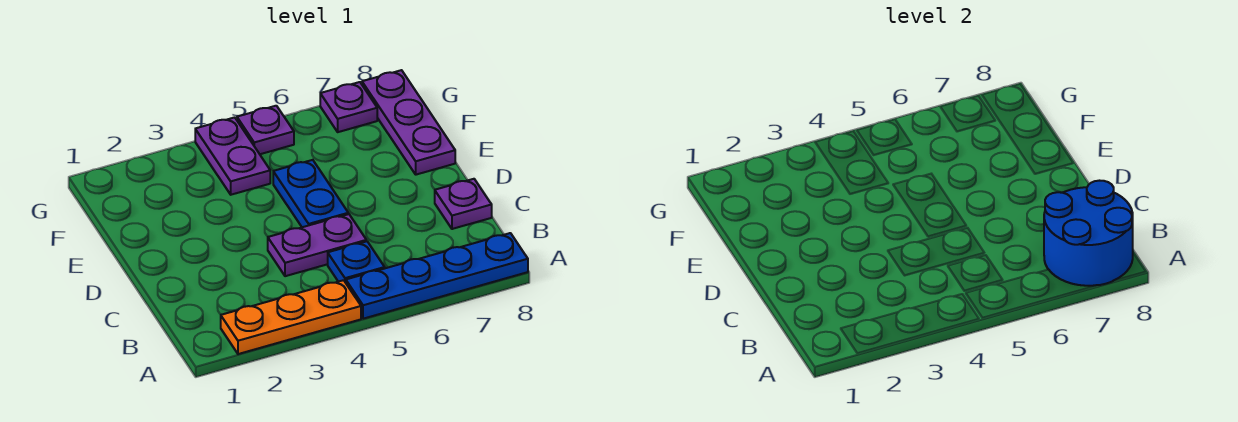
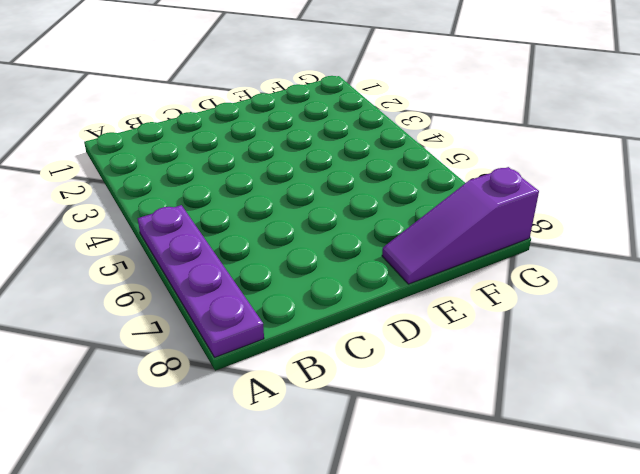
purple plate A5:A8 level 1 -> blue plate A5:A8 level 1
purple slope E8:G8 level 1 top G -> purple plate E8:G8 level 1
none -> orange plate A2:A4 level 1
none -> blue plate B5 level 1

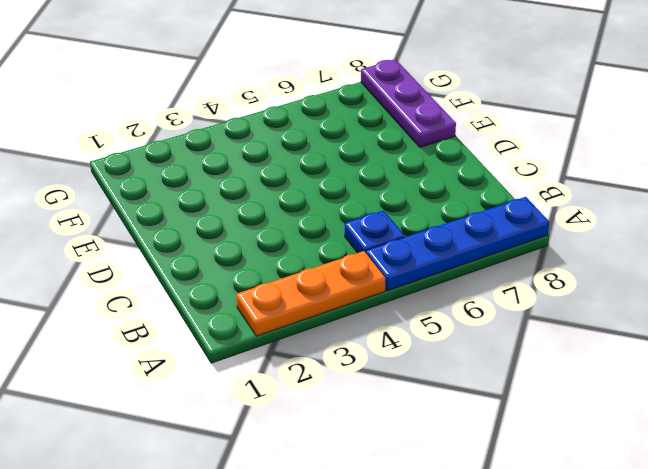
none -> purple plate C4:C5 level 1
none -> purple plate C8 level 1

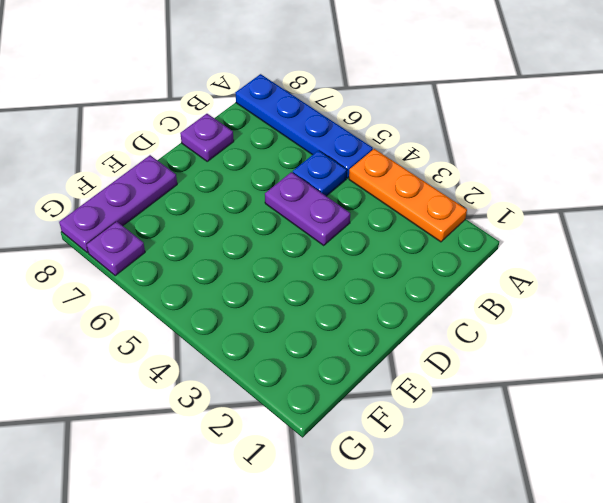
none -> blue plate D5:E5 level 1
none -> purple plate F4:G4 level 1

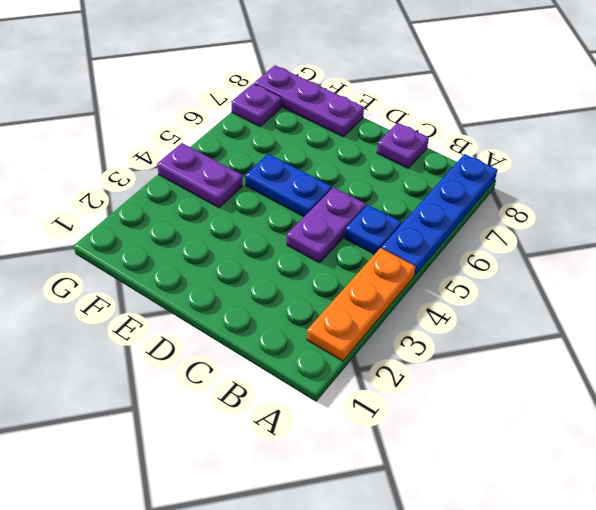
none -> purple plate G5 level 1
none -> blue round brick A7:B8 level 2

